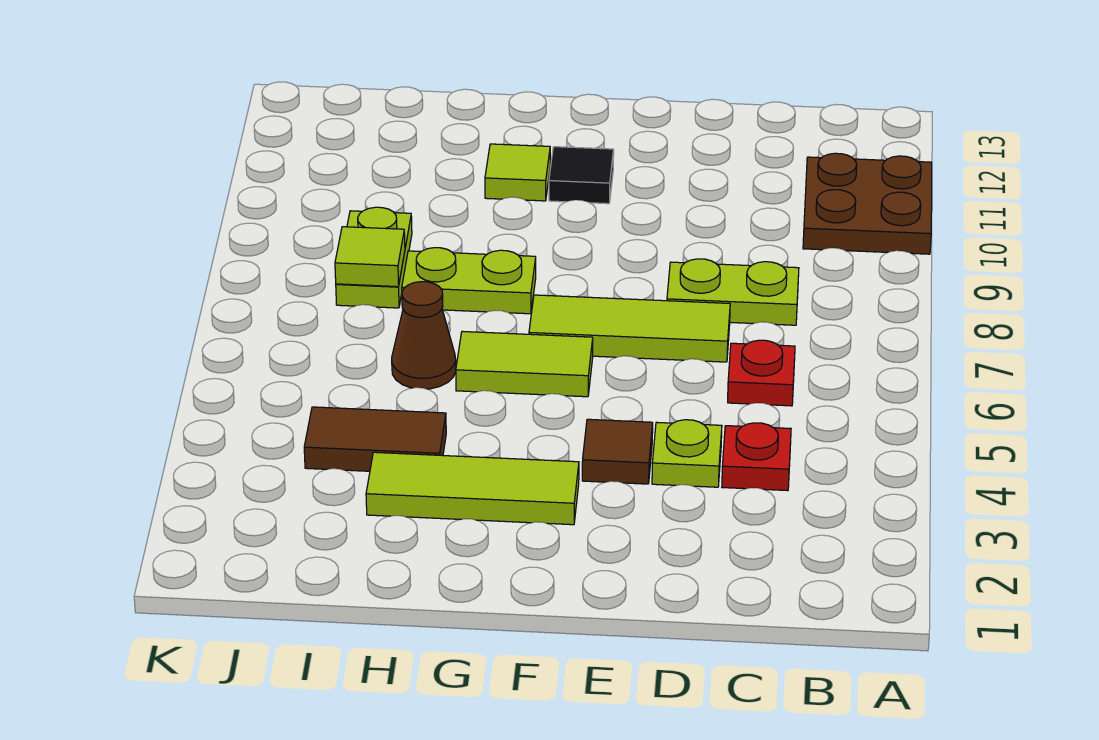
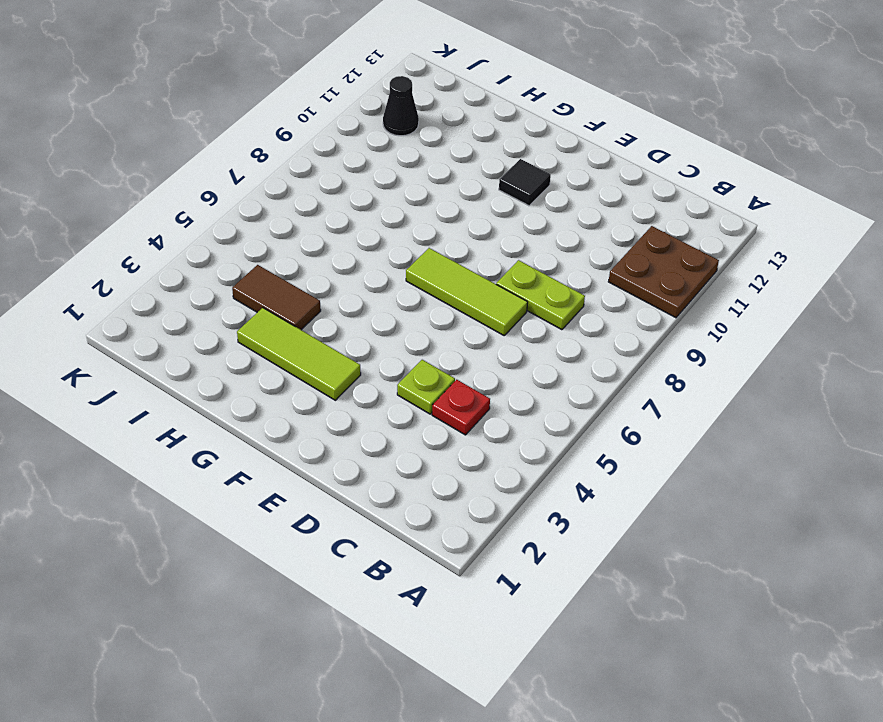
black cone J11 level 1 -> none
none -> red plate C6 level 1
none -> brown tile E4 level 1
none -> lime tile F6:G6 level 1

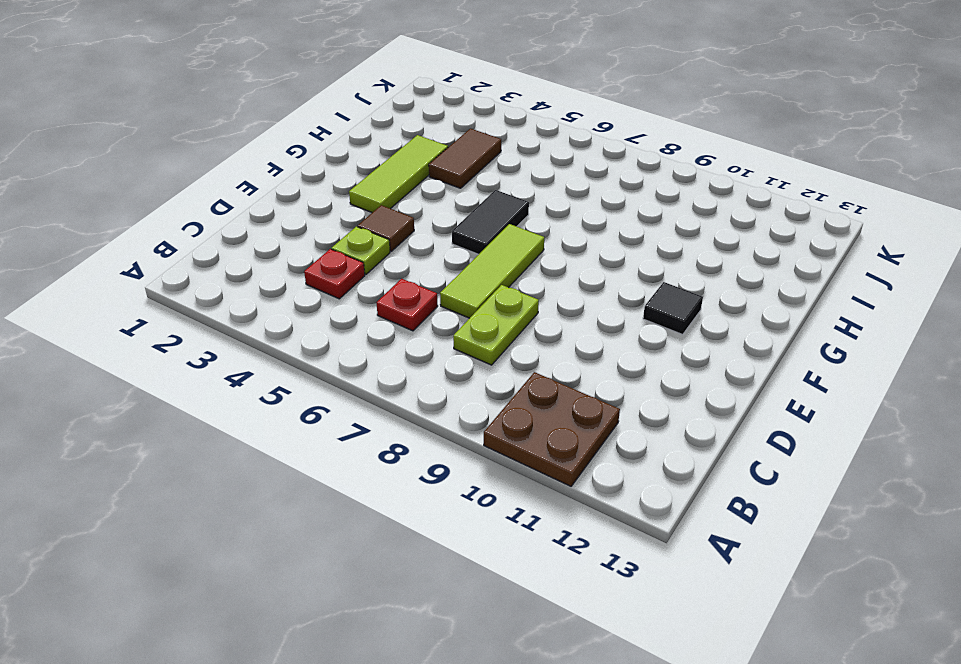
black tile F6:G6 level 1 -> lime tile F6:G6 level 1
none -> lime plate G8:H8 level 1
none -> lime tile G11 level 1
none -> brown cone H6 level 1

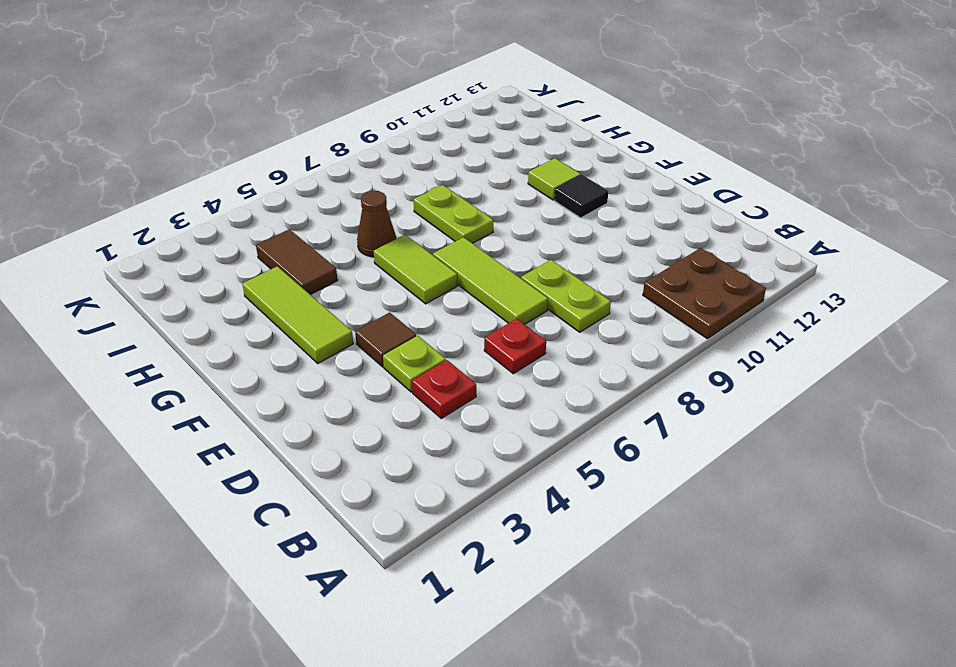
none -> lime plate I8:I9 level 1
none -> lime tile I8 level 2

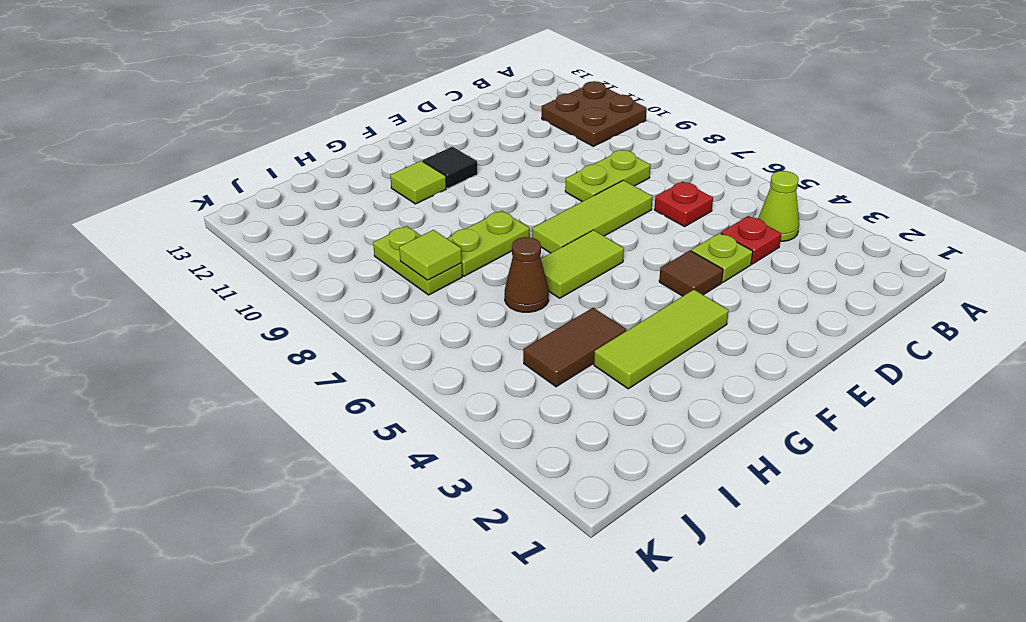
lime cone B4 level 1 -> none

